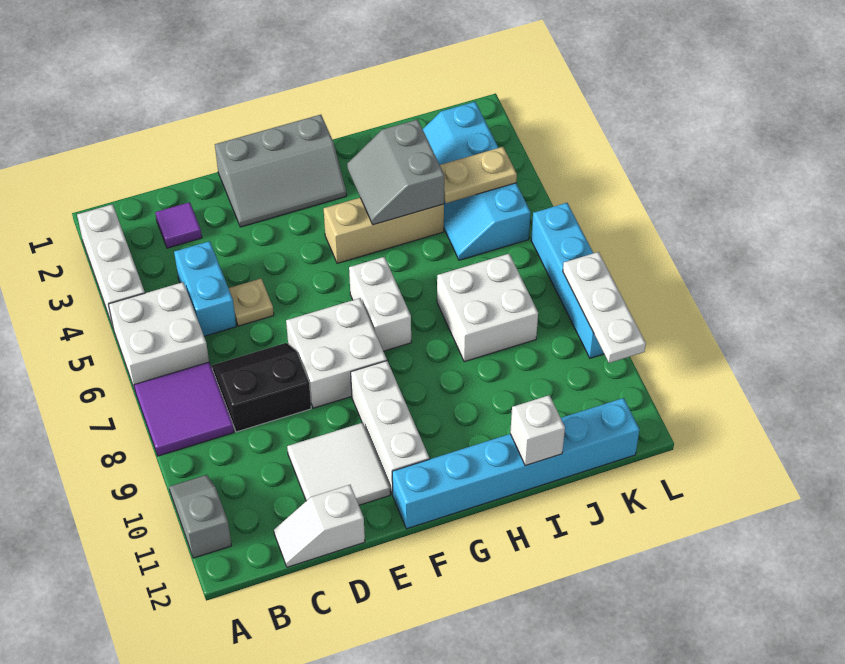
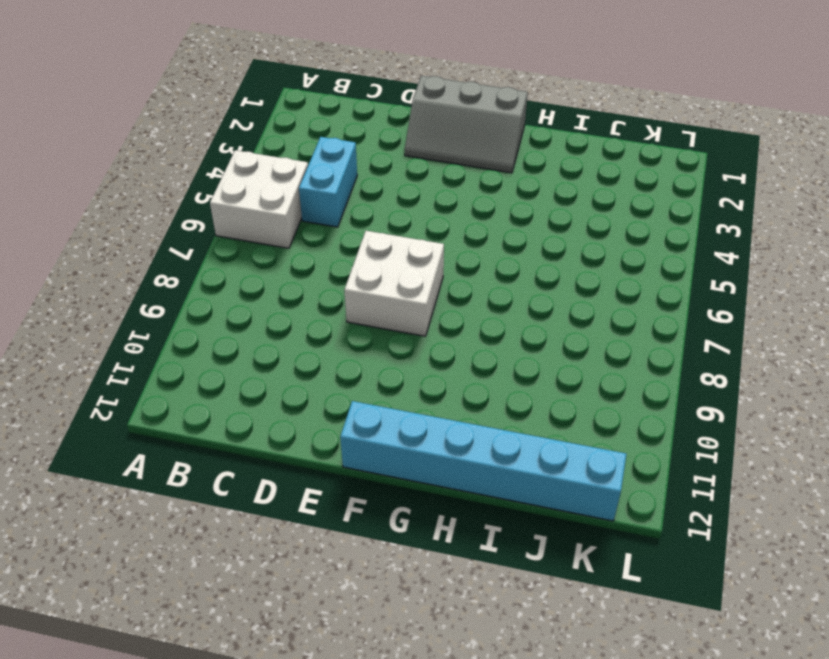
none -> white brick A2:A4 level 1
none -> purple tile A7:B8 level 1
none -> grey slope A10:A11 level 1 top 11

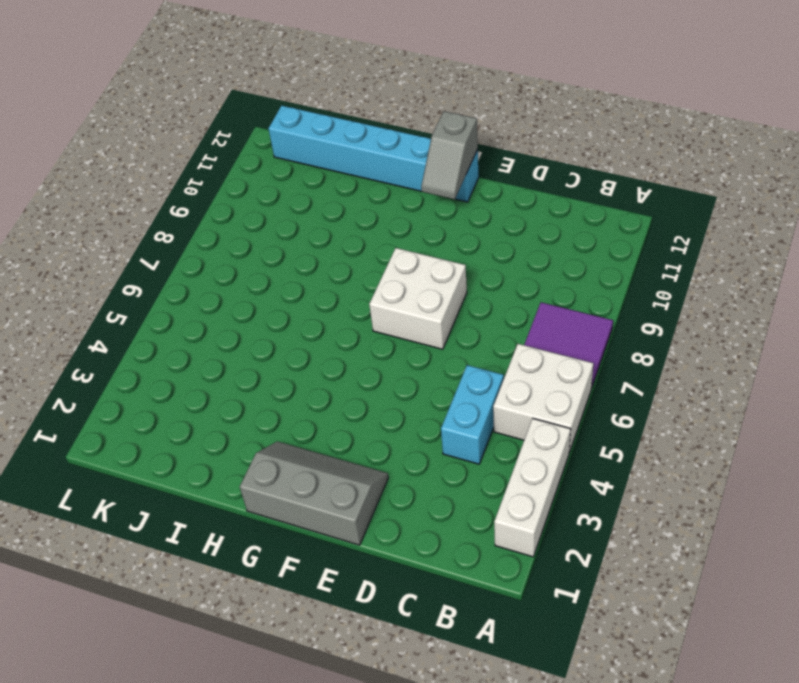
grey slope F11:F12 level 2 top 12 -> grey slope A10:A11 level 1 top 11
none -> purple tile C2 level 1
none -> black slope C7:D8 level 1 top 8
none -> white slope C12:D12 level 1 top D

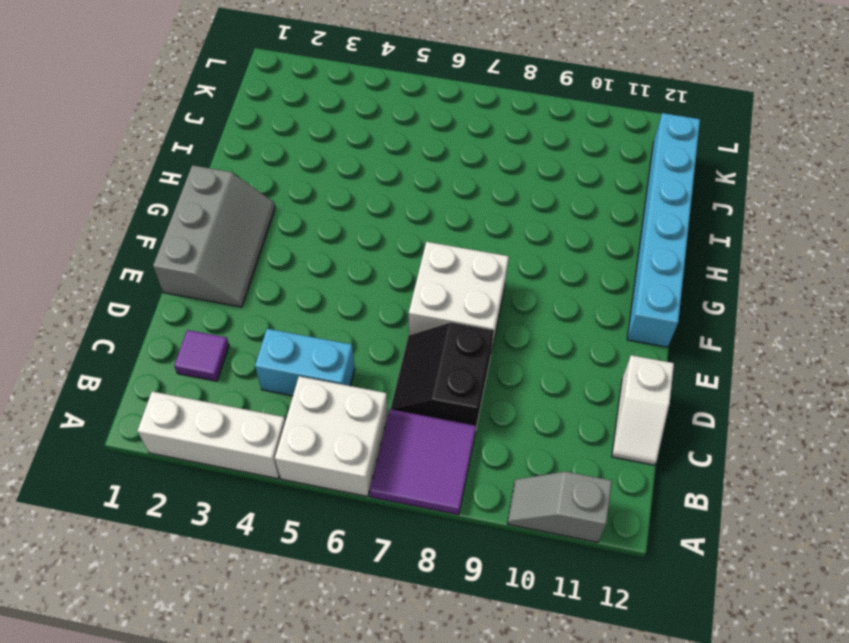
none -> tan plate D5 level 1
none -> white tile D10:E11 level 1
none -> white brick F9:F11 level 1

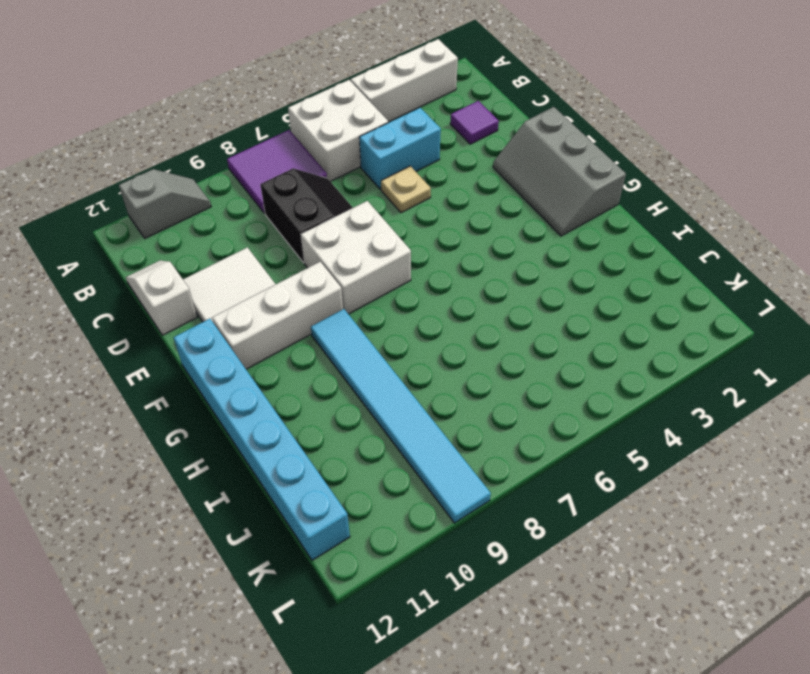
cyan tile G9:L9 level 1 -> cyan brick L6:L9 level 1
none -> tan brick G4:I4 level 1
none -> white brick G6:G7 level 1
none -> white brick I7:J8 level 1

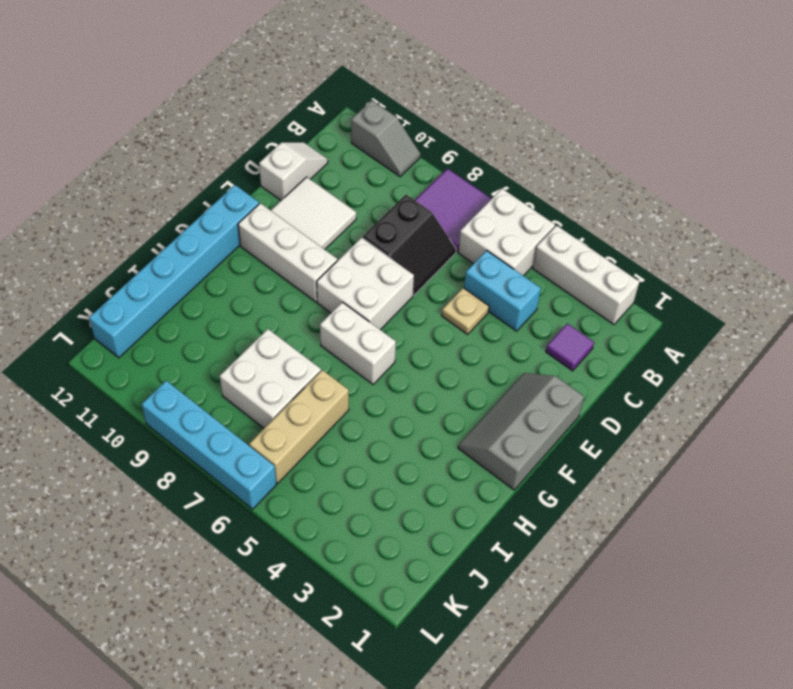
tan brick I6:K6 level 1 -> tan brick G4:I4 level 1
none -> cyan slope J2:K5 level 1 top K
none -> grey slope H3:I4 level 2 top I
none -> white brick I12 level 2

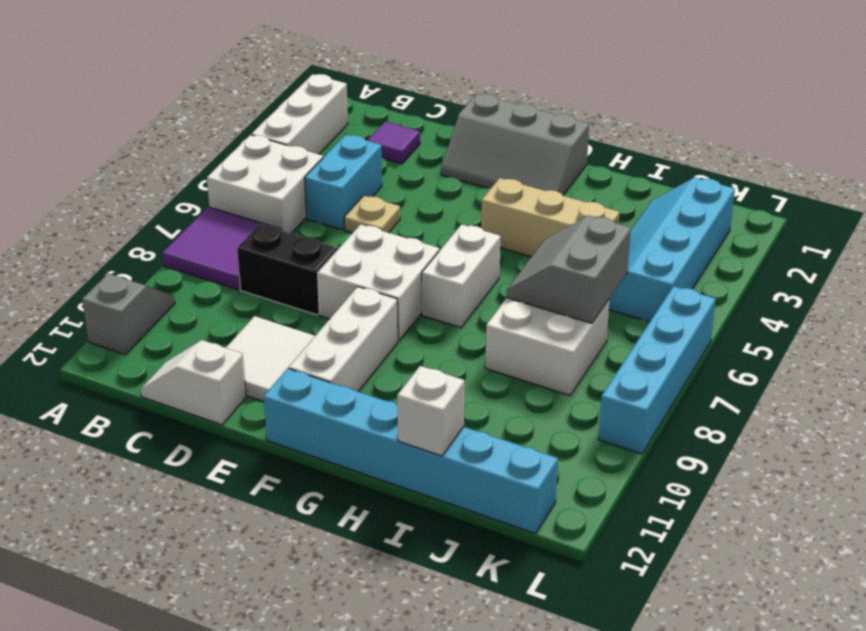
grey slope I6:J7 level 2 top J -> grey slope H3:I4 level 2 top I
none -> tan plate J4:K4 level 2
none -> white plate L8:L10 level 2

